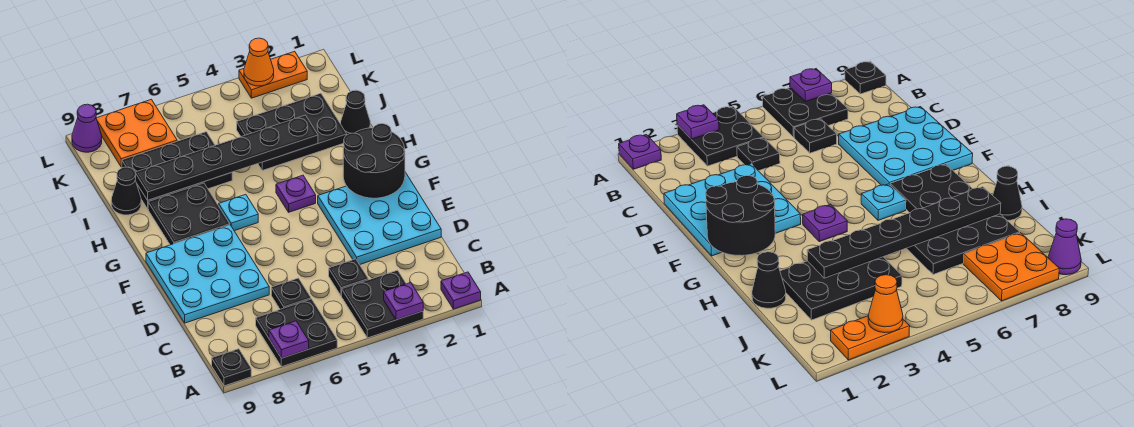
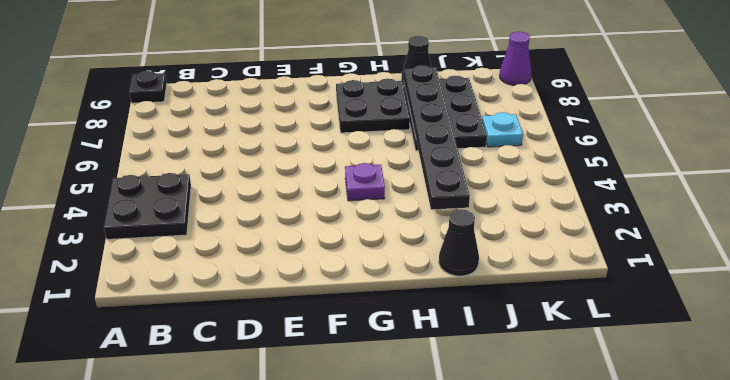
cyan plate K6 level 1 -> cyan plate G6 level 1
none -> purple plate A1 level 1
none -> black plate A6:B7 level 1
none -> black plate C4 level 1

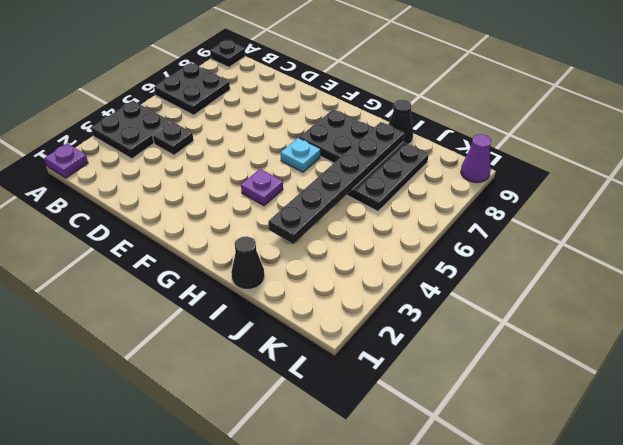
none -> black plate C6 level 1
none -> cyan plate D1:F3 level 1
none -> cyan plate D7:F9 level 1

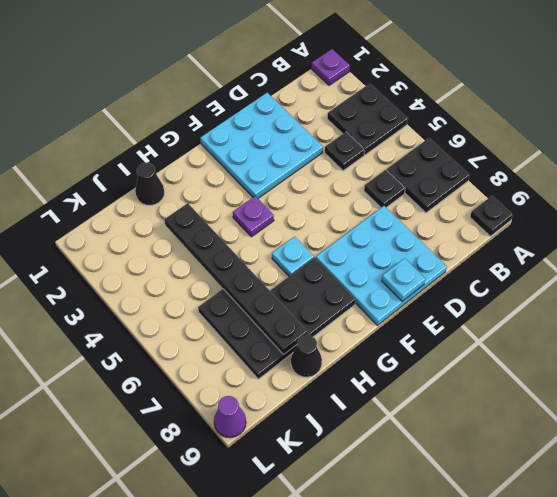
cyan plate E9 level 2 -> none
none -> black plate I2:J4 level 1
none -> orange plate K7:L8 level 1
none -> orange plate L2:L3 level 1

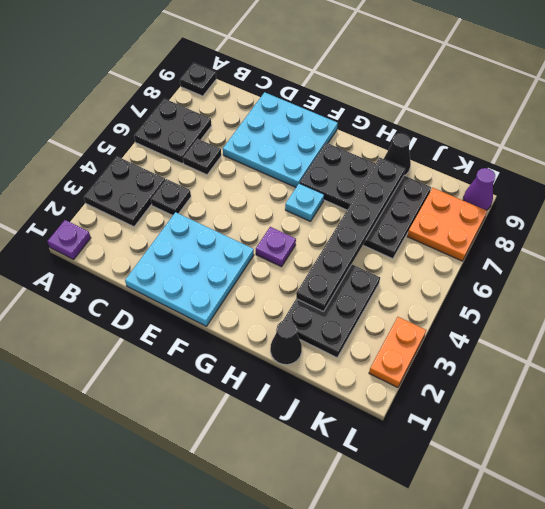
none -> purple plate A3 level 2
none -> purple plate A7 level 2
none -> black round brick F1:G2 level 2

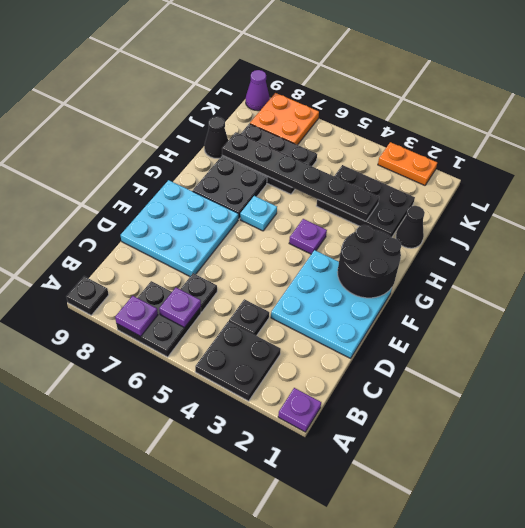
purple plate B6 level 2 -> purple plate A3 level 2
none -> orange cone L3 level 2

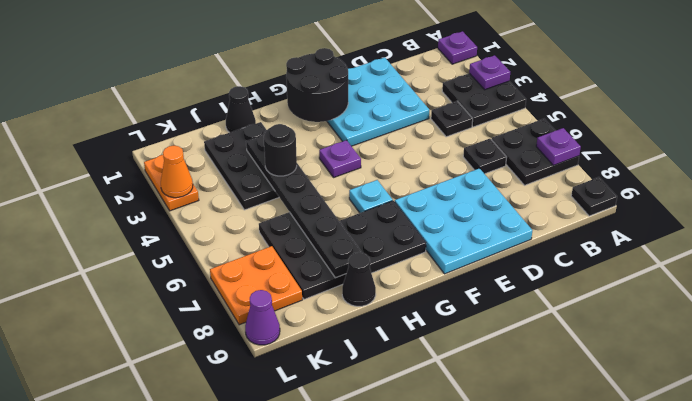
black round brick I4 level 3 -> none

